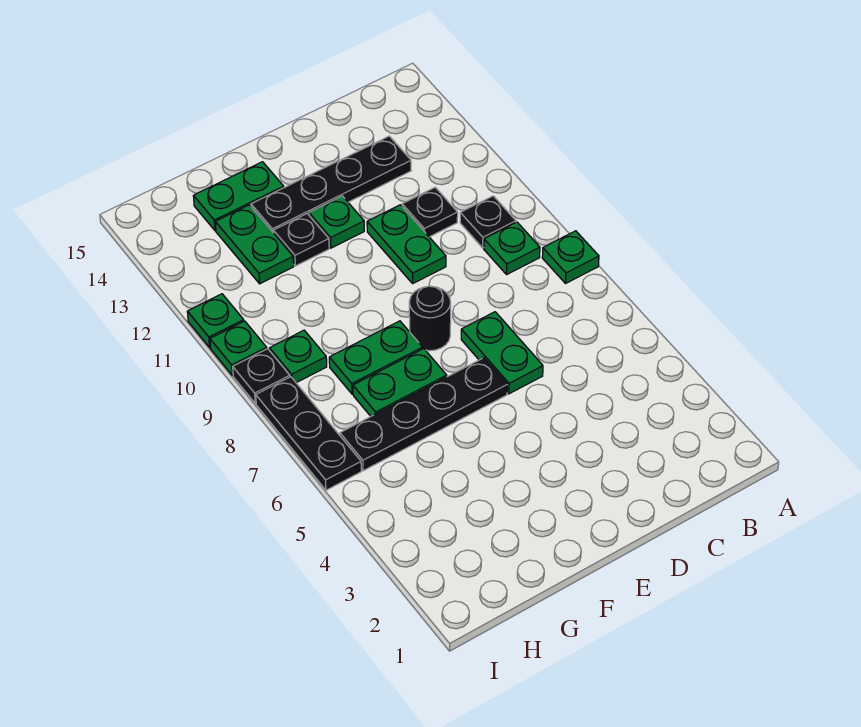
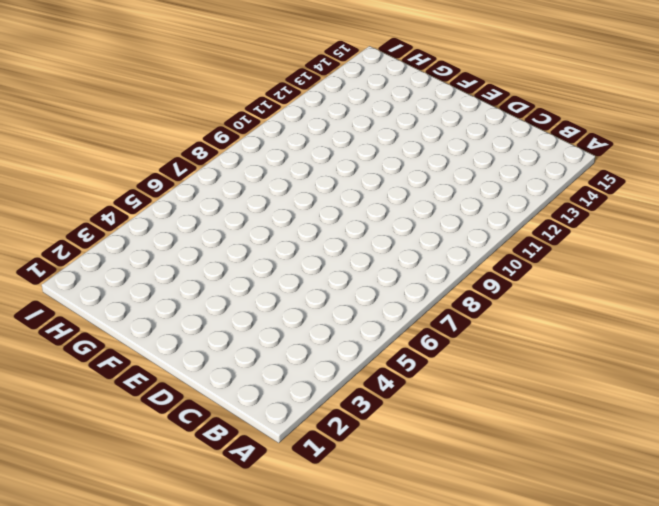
none -> green plate A8 level 1
none -> green plate B9 level 1
none -> black plate B10 level 1

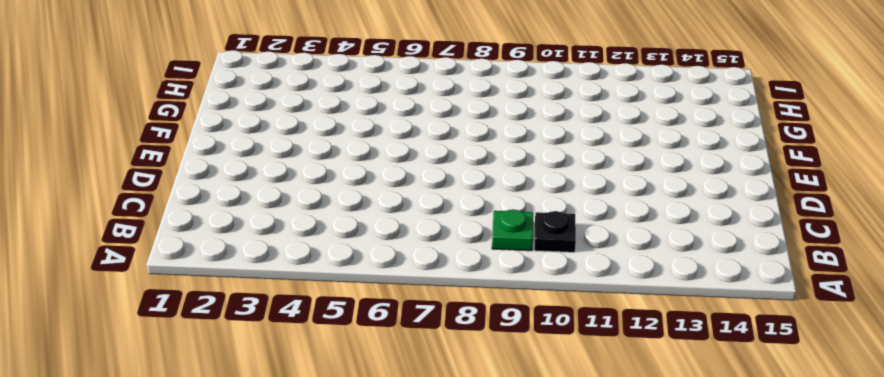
none -> green plate A8 level 1
none -> black plate C11 level 1
none -> black plate C13:F13 level 1

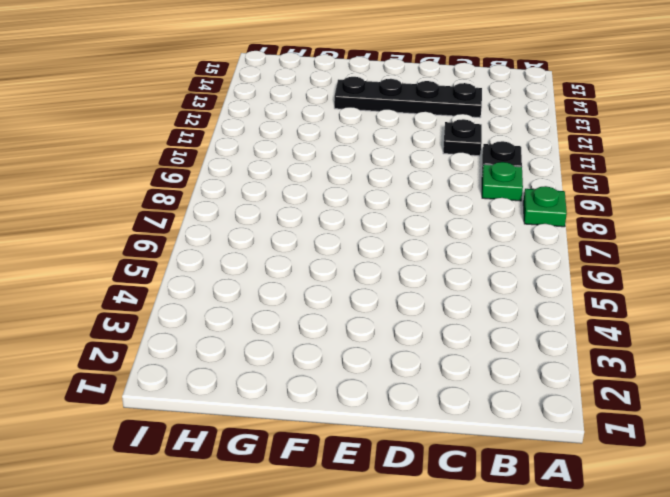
none -> green plate D6:D7 level 1
none -> green plate D10:D11 level 1
none -> black plate E6:H6 level 1

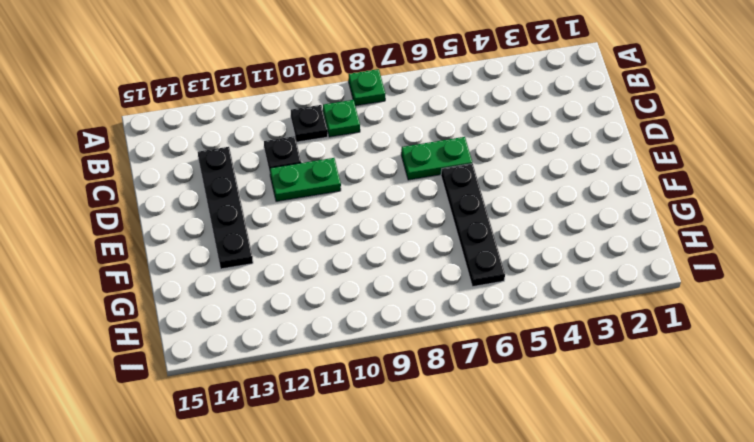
none -> black round brick E8 level 1
none -> green plate E12 level 1
none -> green plate F7:G7 level 1

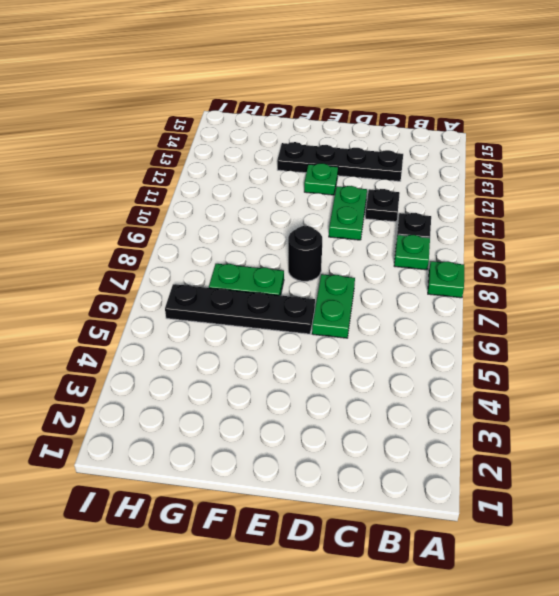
none -> green plate F8:G8 level 1
none -> black plate F12 level 1
none -> green plate F14:G14 level 1

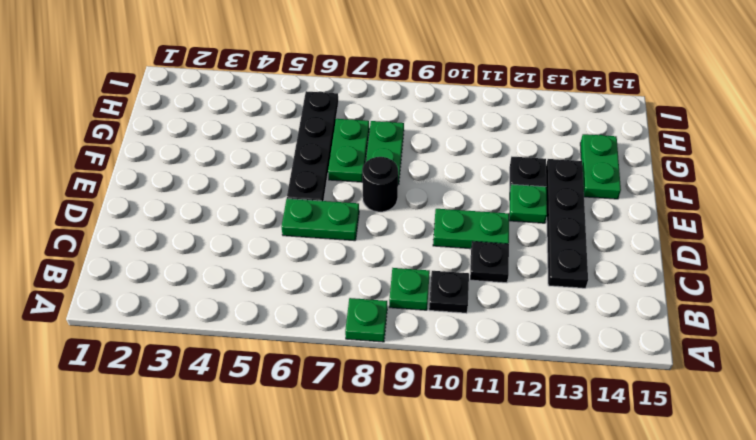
none -> green plate G12:G13 level 1
none -> green plate H9 level 1
none -> black plate I6:I8 level 1

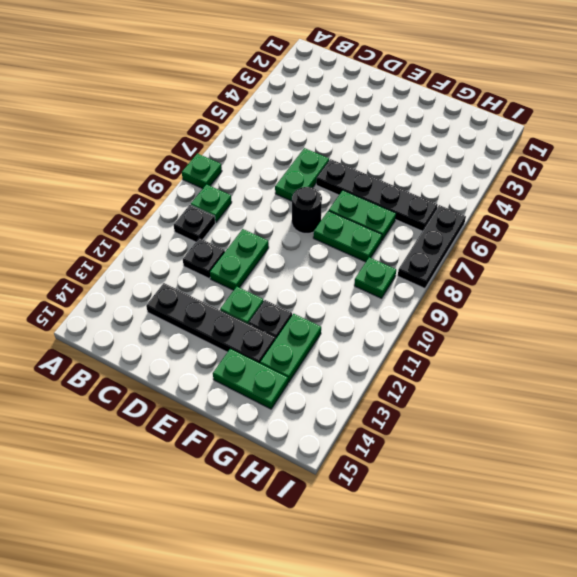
none -> black plate I9 level 1
none -> green plate I10 level 1
none -> green plate I11 level 1

